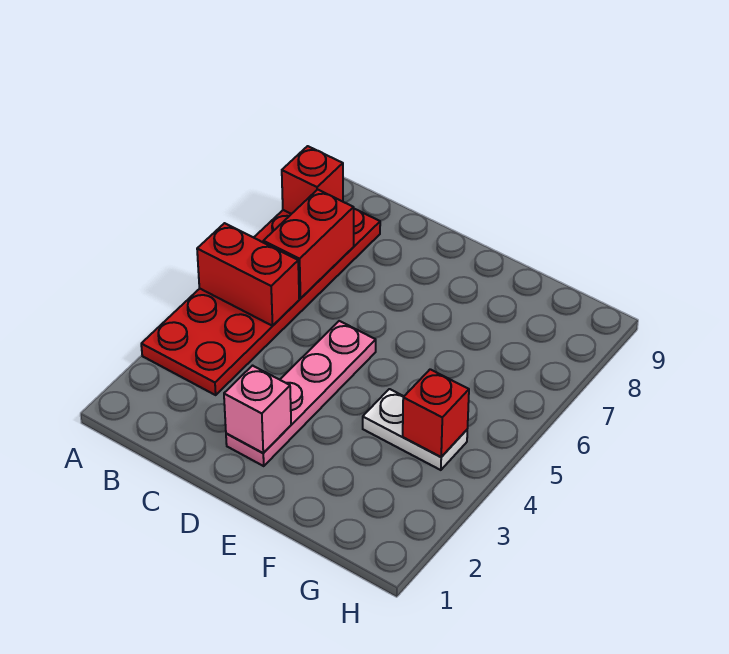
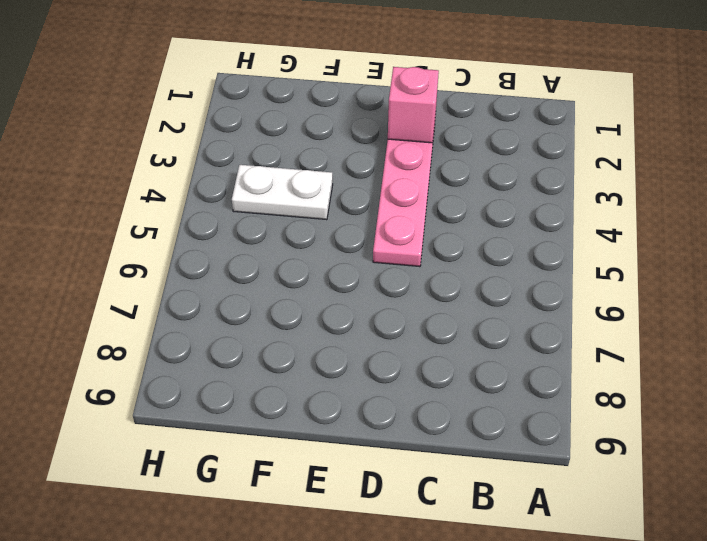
none -> red plate A3:B8 level 1
none -> red brick A5:B5 level 2

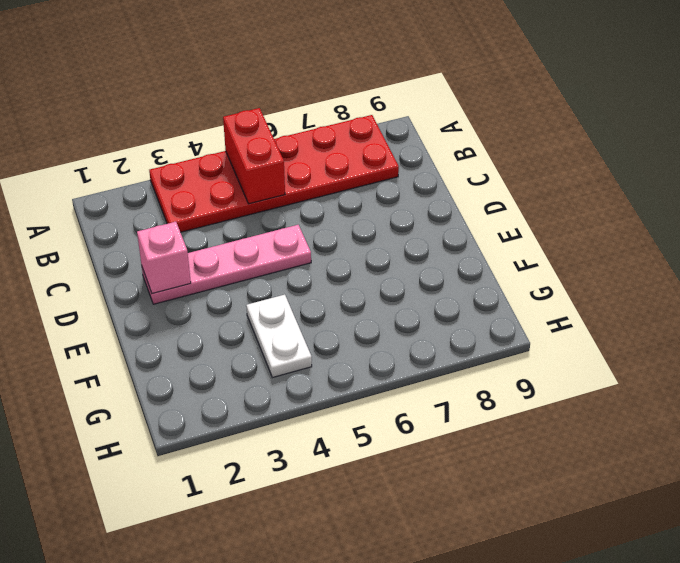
none -> red brick A8 level 2
none -> red brick B6:B7 level 2

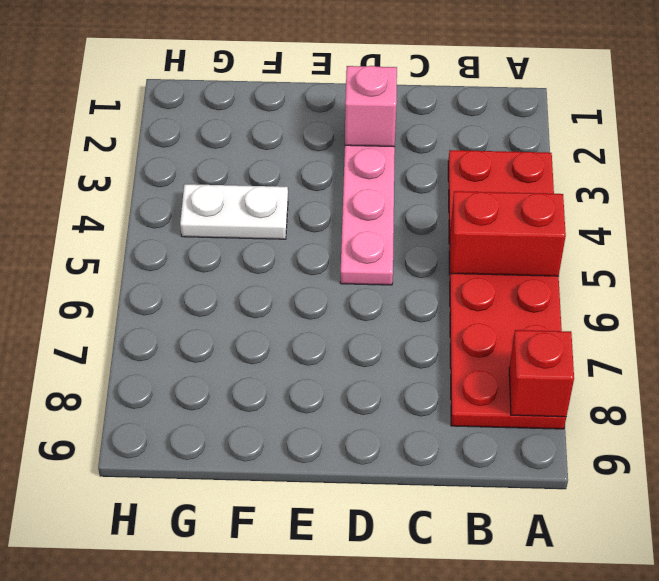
none -> red brick B6:B7 level 2
none -> red brick G4 level 2

